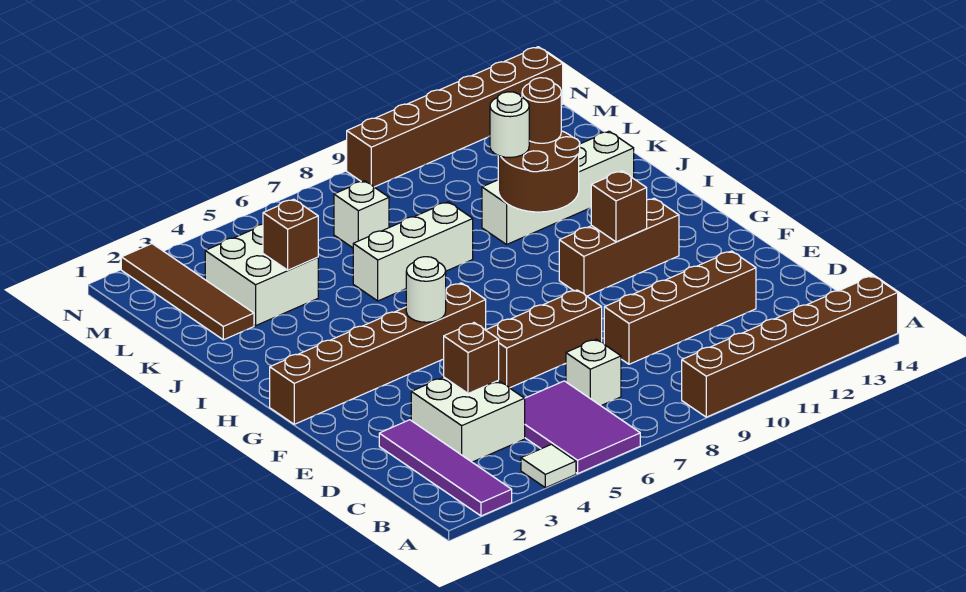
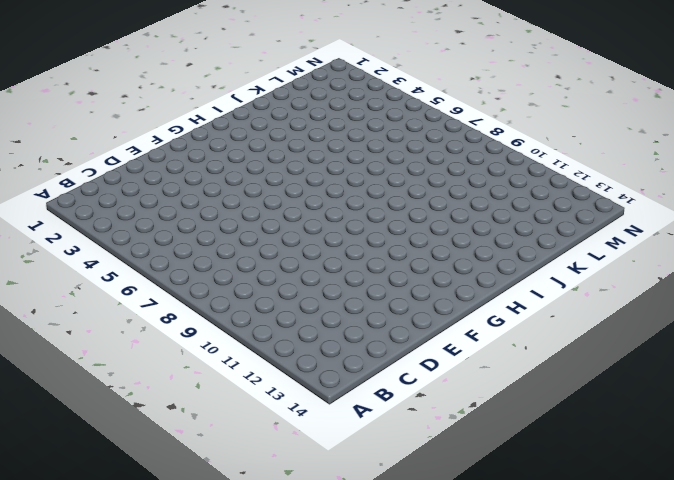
none -> purple tile A2:D2 level 1
none -> white tile A4 level 1
none -> purple tile A5:C6 level 1

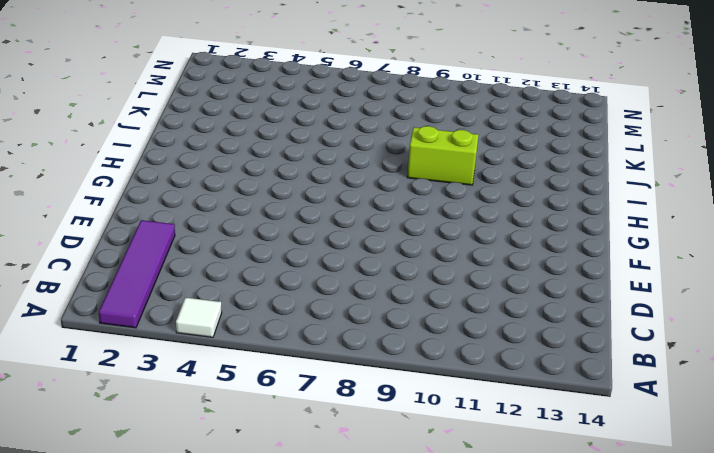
lime brick I9:I10 level 1 -> none
none -> purple tile A5:C6 level 1
none -> brown brick A9:A14 level 1
none -> white brick C3:D4 level 1

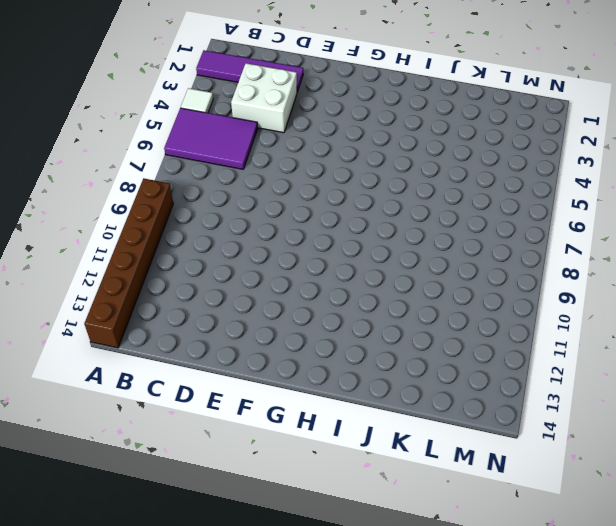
none -> white brick C7 level 1
none -> brown brick D9:D12 level 1
none -> brown brick E6:E8 level 1

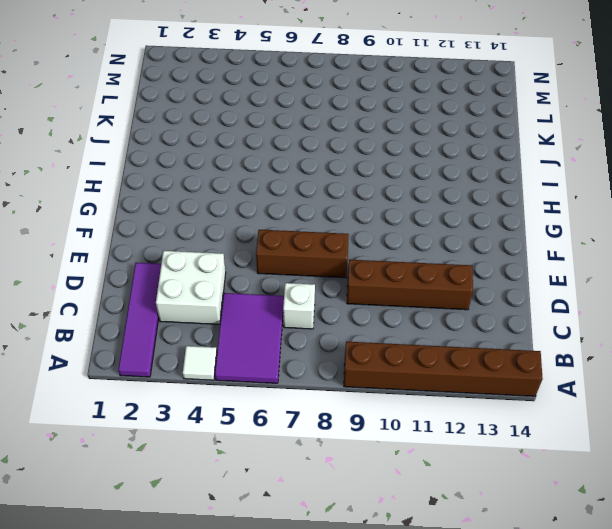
none -> brown brick G1:G6 level 1
none -> brown brick G10:G12 level 1
none -> white brick J6:J8 level 1

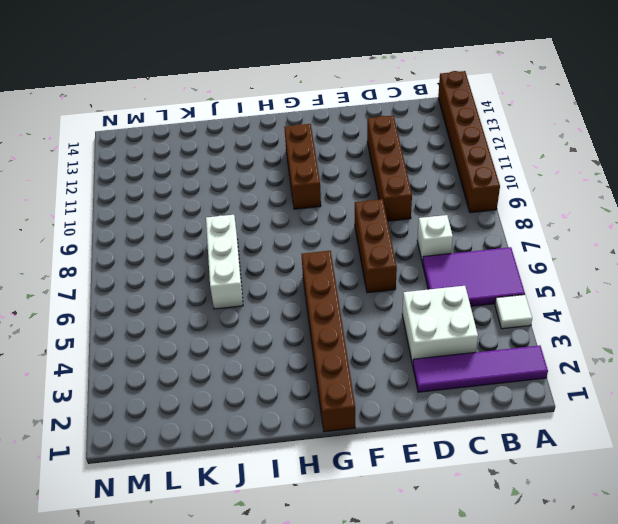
none -> white brick J10:J13 level 1
none -> brown tile K2:N2 level 1
none -> white brick K3:L4 level 1

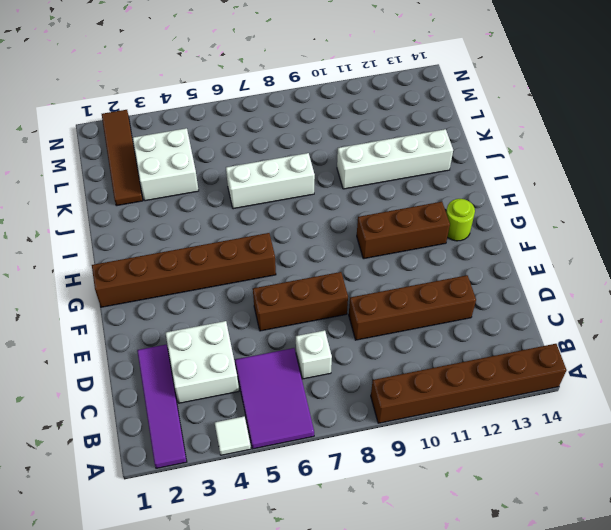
lime round brick G13 level 1 -> none
none -> white brick L7 level 1
none -> brown brick N9:N14 level 1
none -> brown brick D4 level 2

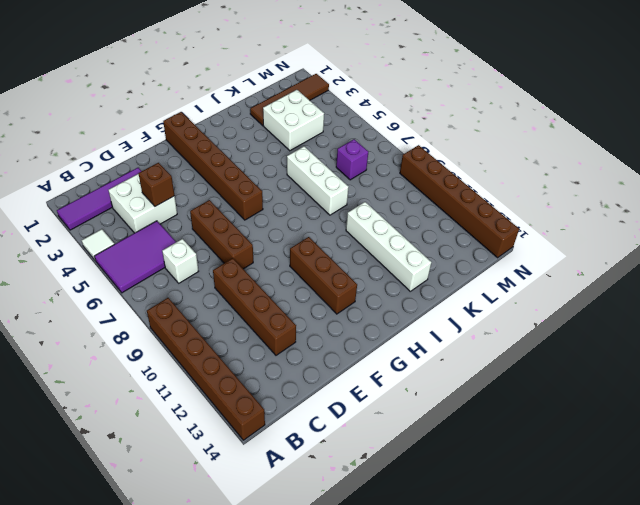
purple brick L7 level 1 -> white brick L7 level 1
none -> white round brick G5 level 2
none -> brown brick G11 level 2
none -> brown round brick I10:J11 level 2

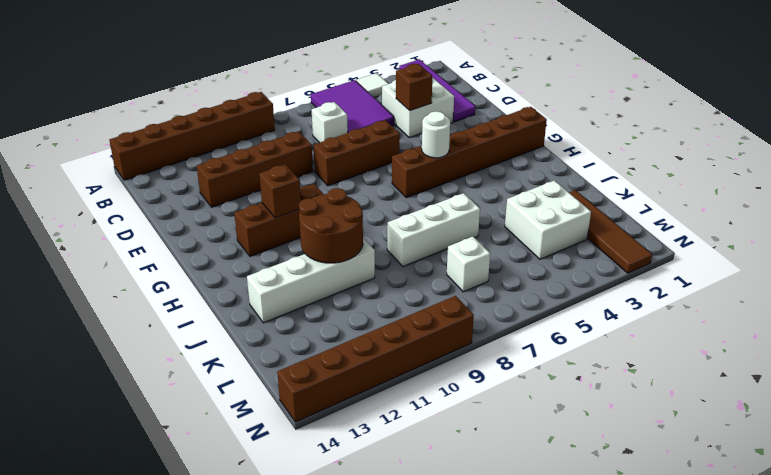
none -> brown brick K4 level 2
none -> white round brick J10 level 3
none -> brown round brick J11 level 3

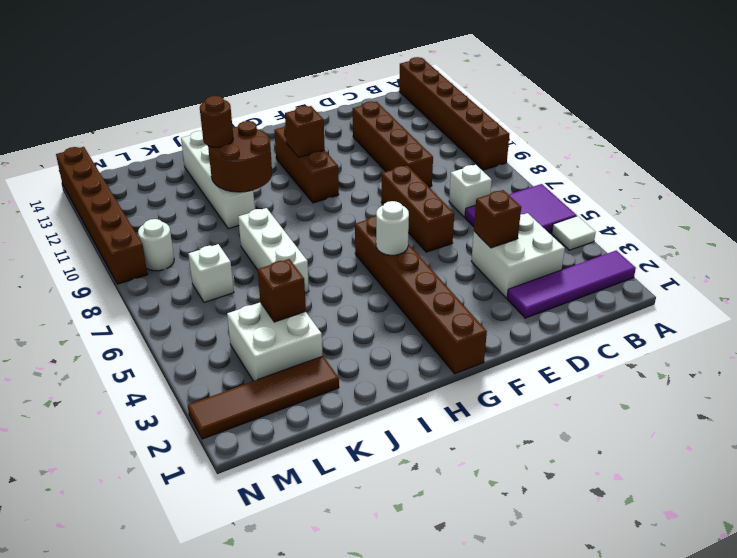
white round brick M9 level 1 -> white round brick J10 level 3

